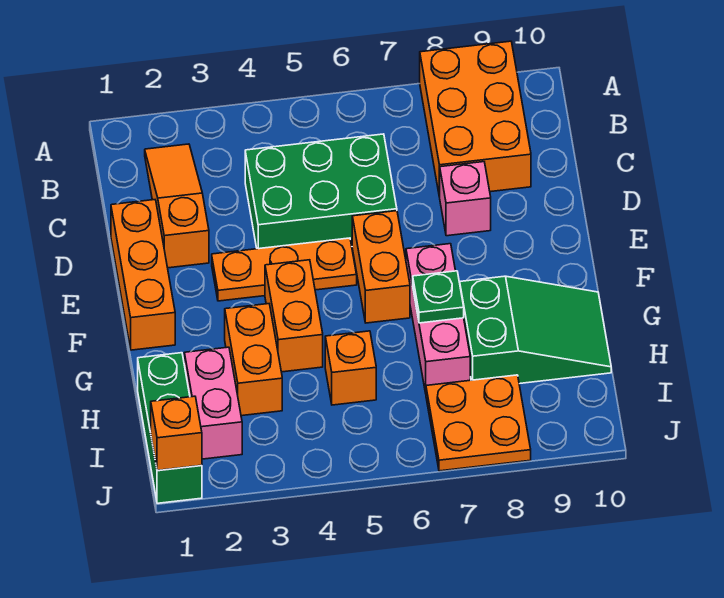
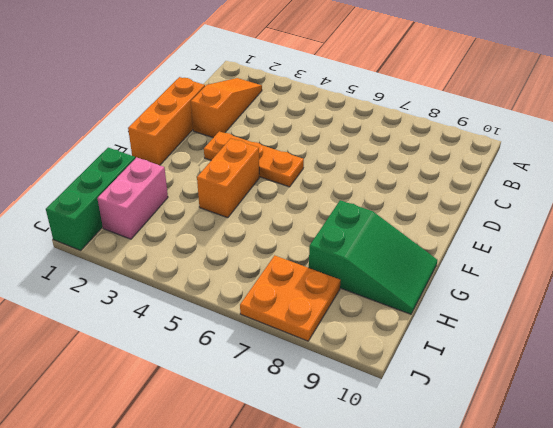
none -> orange brick A8:C9 level 1
none -> green brick C4:D6 level 1
none -> pink brick D8 level 1

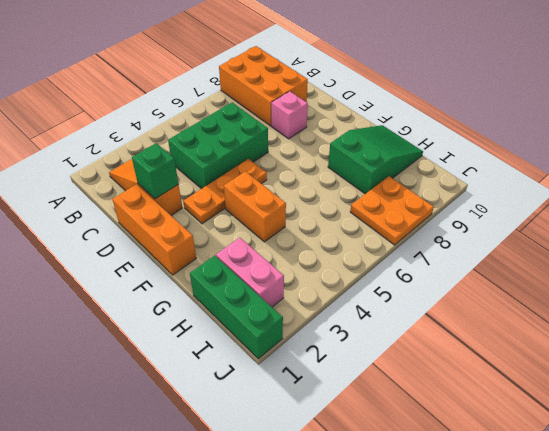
green brick D2 level 2 -> none
none -> orange brick E6:F6 level 1
none -> pink brick F7:H7 level 1
none -> orange brick G3:H3 level 1

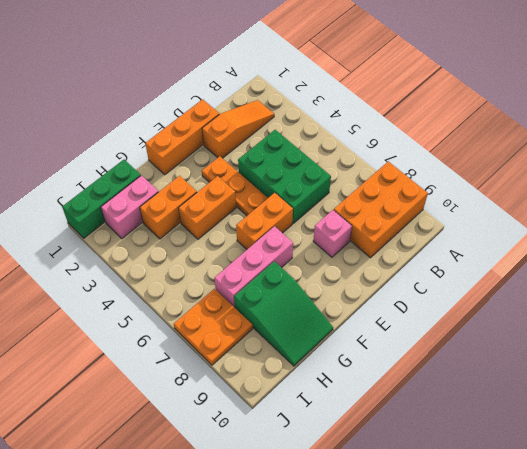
none -> orange brick H5 level 1
none -> green plate G7 level 2
none -> orange brick J1 level 2

